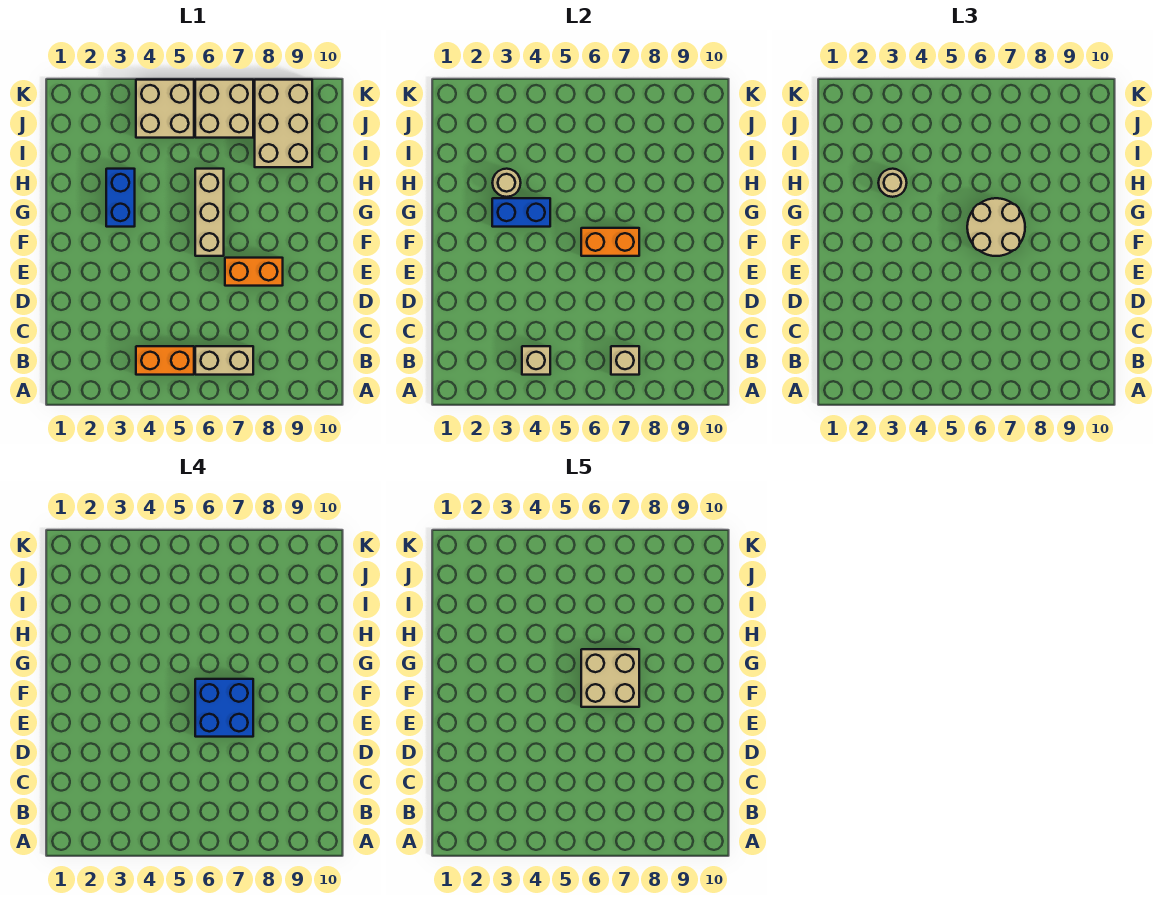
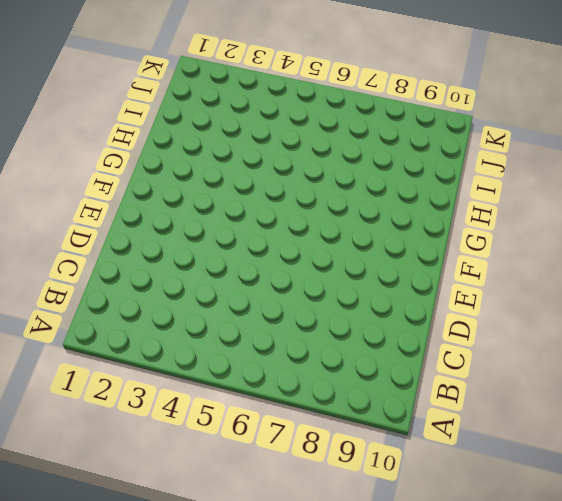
none -> orange brick B4:B5 level 1
none -> tan brick B6:B7 level 1
none -> orange brick E7:E8 level 1

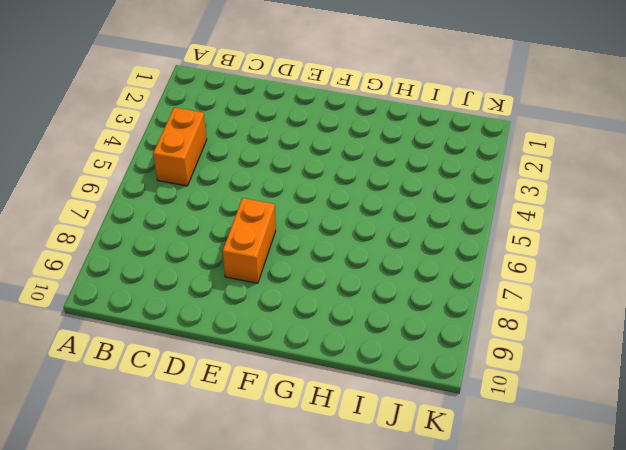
none -> tan brick B6:B7 level 1
none -> tan brick F6:H6 level 1
none -> blue brick G3:H3 level 1

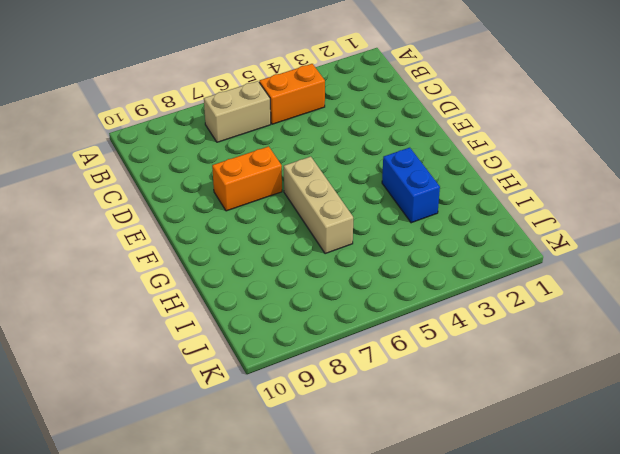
none -> tan brick I8:K9 level 1
none -> tan brick J4:K5 level 1
none -> tan brick J6:K7 level 1

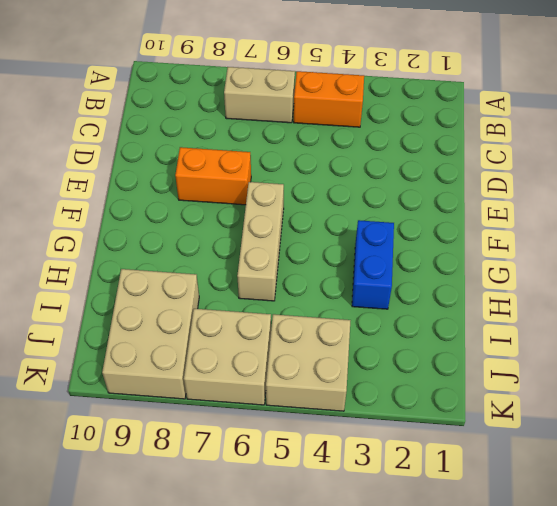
none -> tan brick B4 level 2
none -> tan brick B7 level 2
none -> orange brick F6:F7 level 2

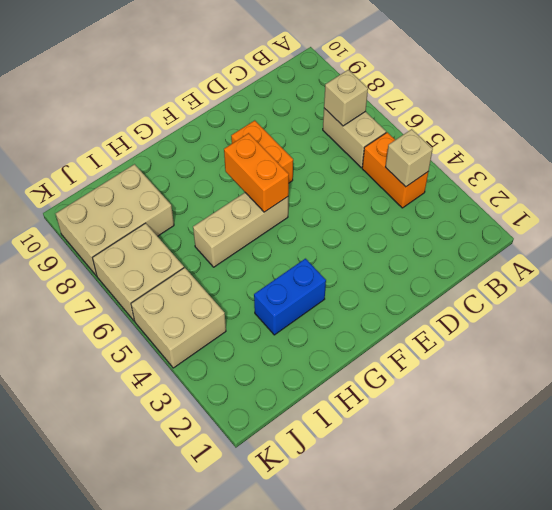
none -> blue brick G3:G4 level 2
none -> tan round brick H3 level 2
none -> tan round brick F6:G7 level 3

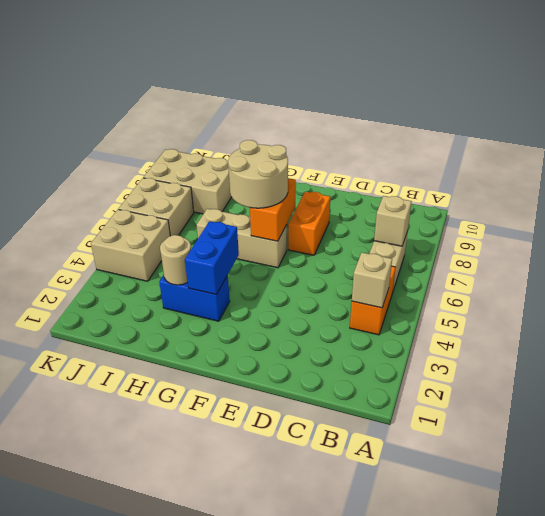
none -> tan round brick H3 level 3
none -> blue brick E6:F7 level 4
none -> tan brick F6:G7 level 5

